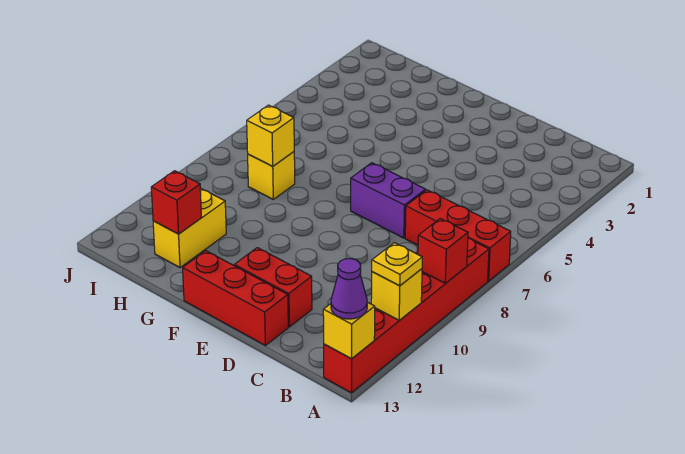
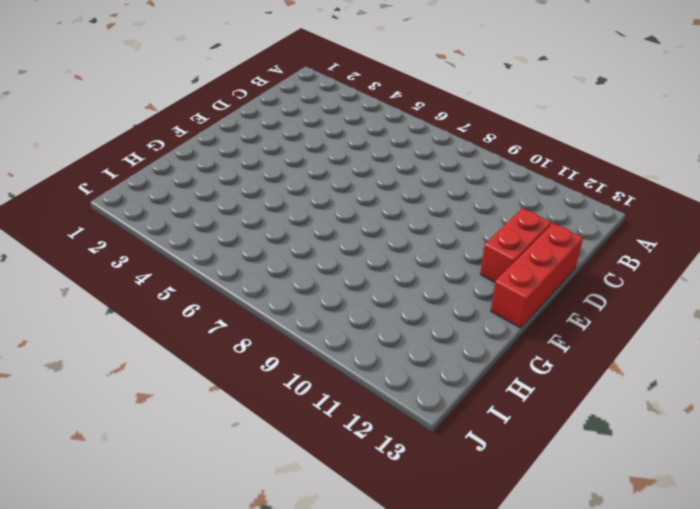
none -> red brick A7:C7 level 1
none -> red brick A8:A13 level 1
none -> purple brick D7:E7 level 1

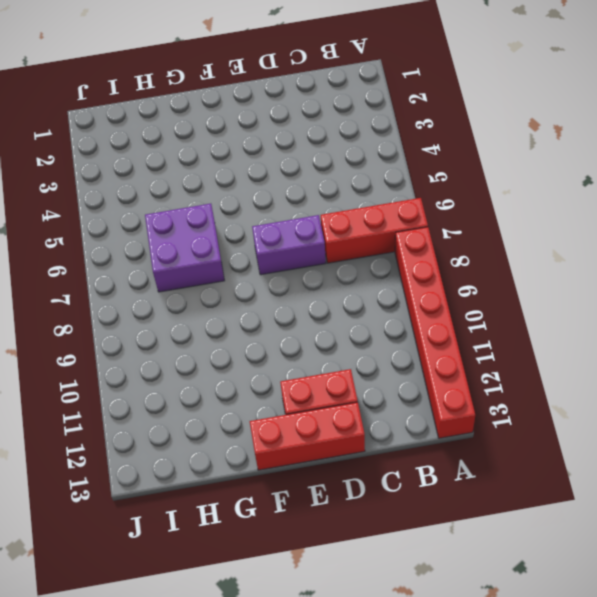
purple brick G6:H7 level 1 -> none
none -> yellow brick H8 level 1
none -> yellow brick H11:H12 level 1
none -> red brick A9 level 2

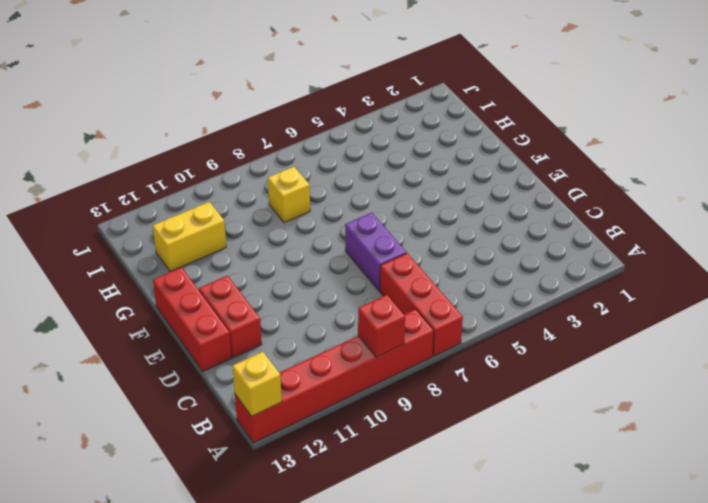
none -> yellow brick A11 level 2
none -> yellow brick H8 level 2
none -> red brick H12 level 2

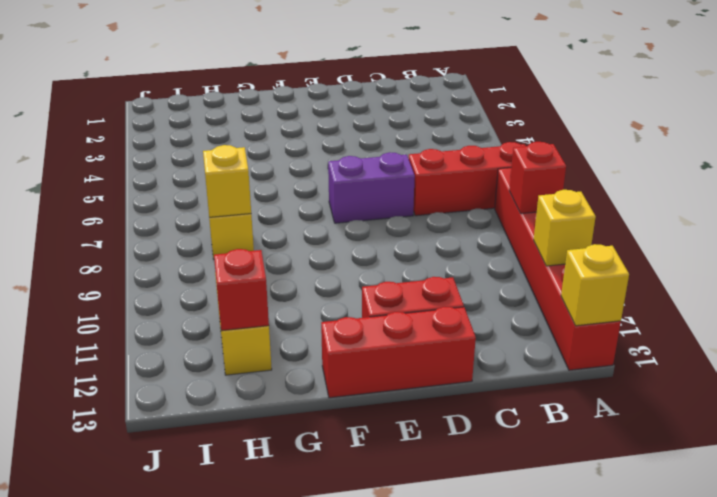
none -> yellow plate A11 level 3
none -> purple cone A13 level 3

